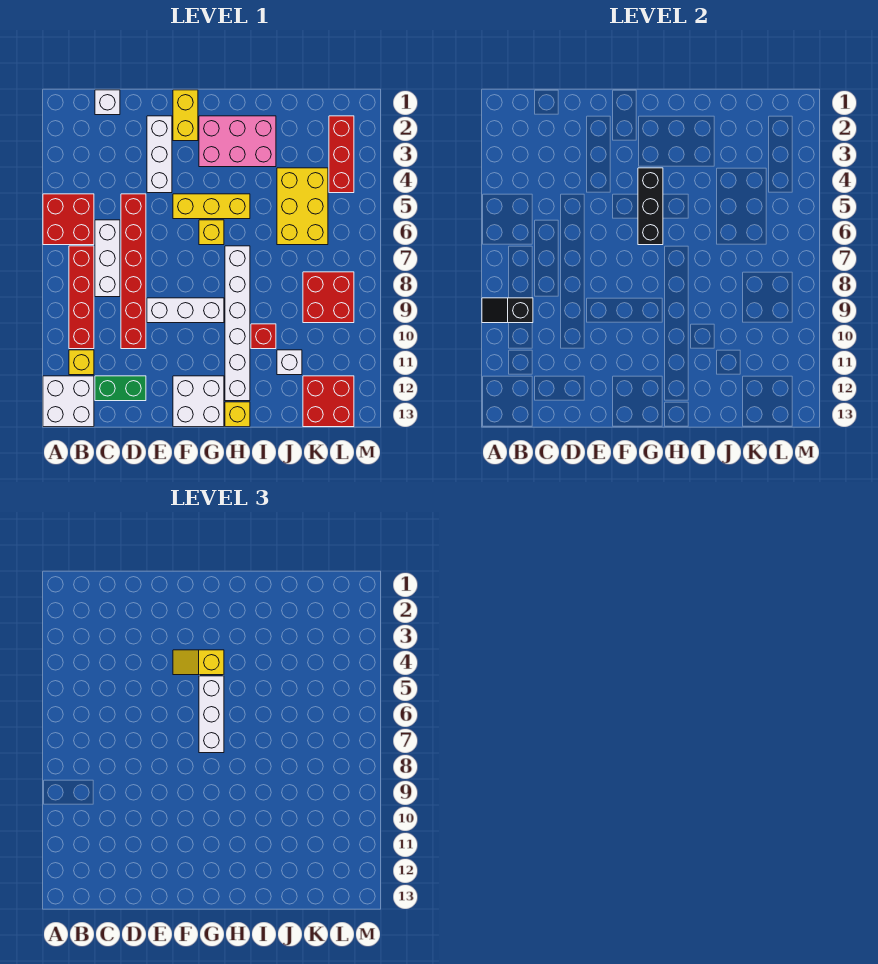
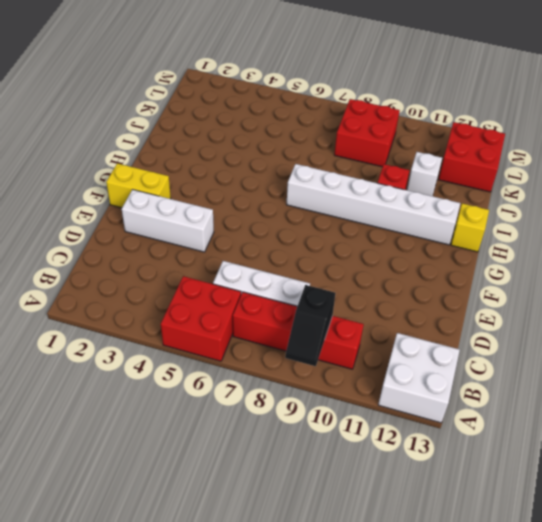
none -> yellow brick B11 level 1
none -> white brick C1 level 1
none -> green brick C12:D12 level 1

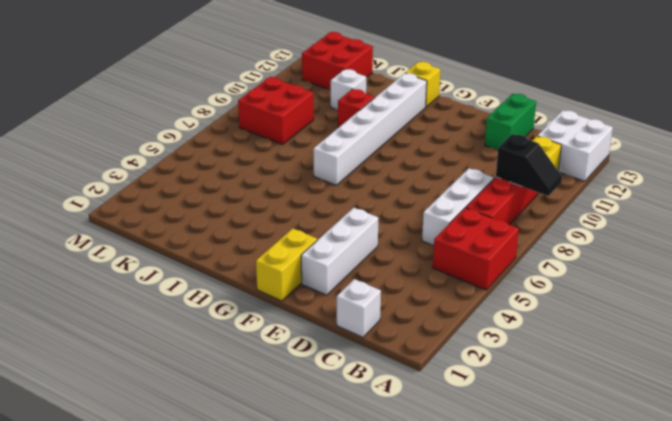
green brick D12:D13 level 1 -> green brick C12:D12 level 1
none -> red brick D5:D10 level 1
none -> white brick E9:G9 level 1
none -> yellow brick F5:H5 level 1

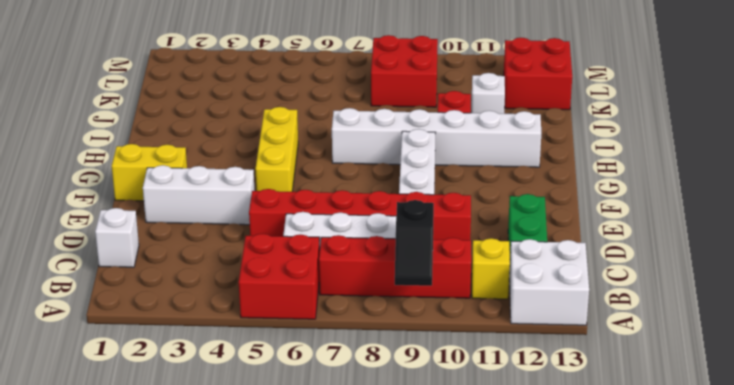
none -> white brick F12:G13 level 1
none -> pink brick G2:I3 level 1
none -> yellow brick G6 level 1

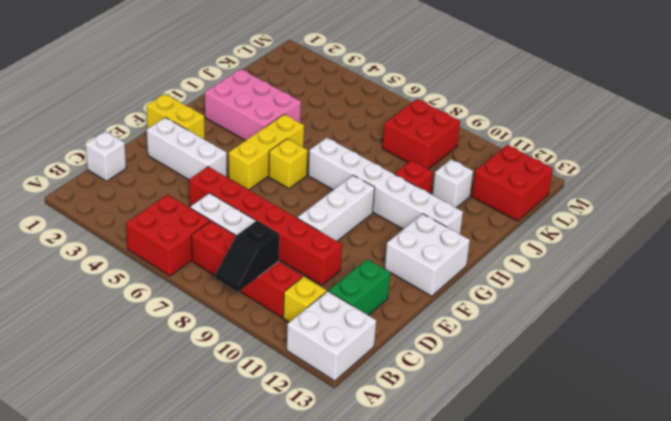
pink brick H2:I4 level 1 -> pink brick G2:I3 level 1
none -> yellow brick H13 level 1
none -> yellow brick J4:K6 level 1
none -> red brick L2:L4 level 1

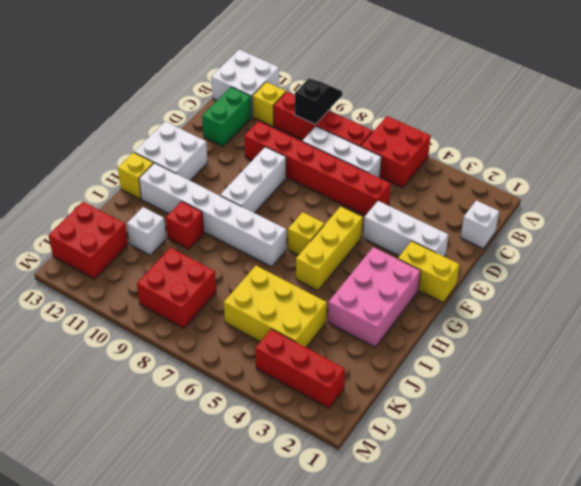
none -> black brick G4:G6 level 2
none -> yellow slope F4:G4 level 3 top G
none -> white brick G5:G7 level 3

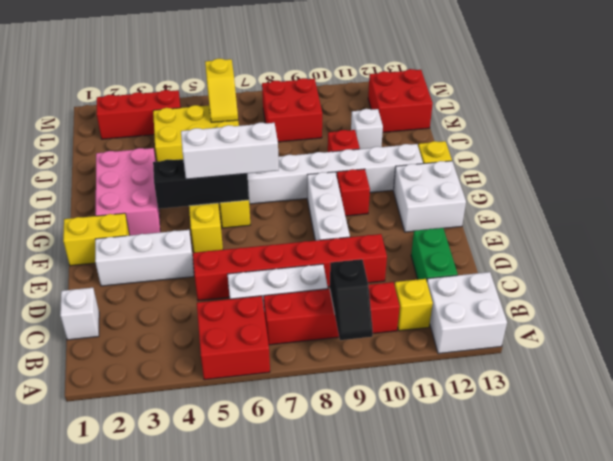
red brick G10 level 1 -> none
yellow slope K6:L6 level 2 top L -> yellow slope F4:G4 level 3 top G

